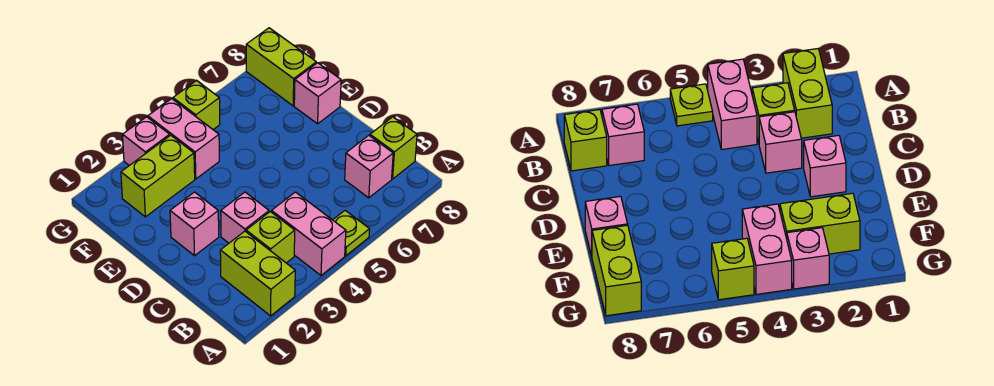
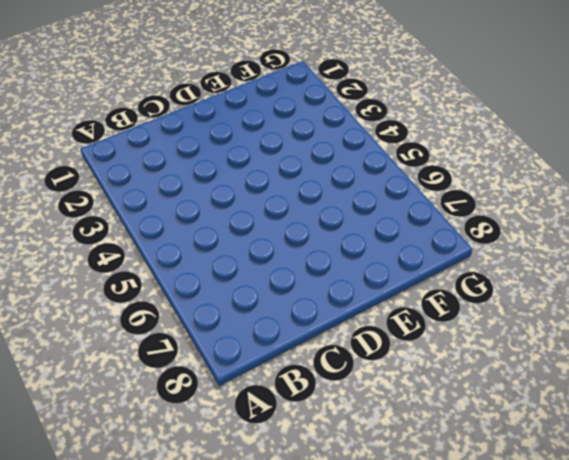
none -> lime brick A2:B2 level 1
none -> pink brick A4:B4 level 1
none -> lime plate A5 level 1

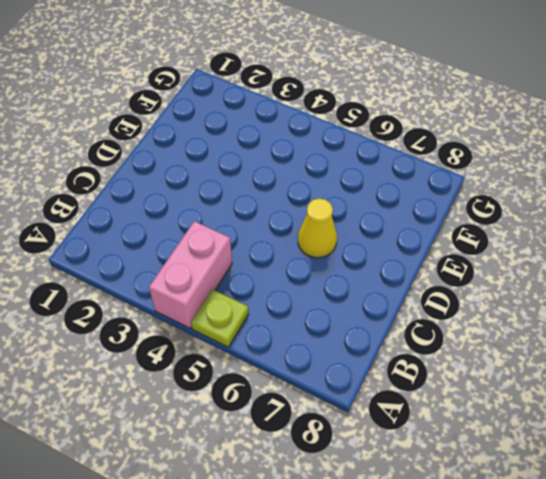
yellow cone D6 level 1 -> none
none -> lime brick A2:B2 level 1
none -> lime brick B3 level 1
none -> pink brick B7 level 1

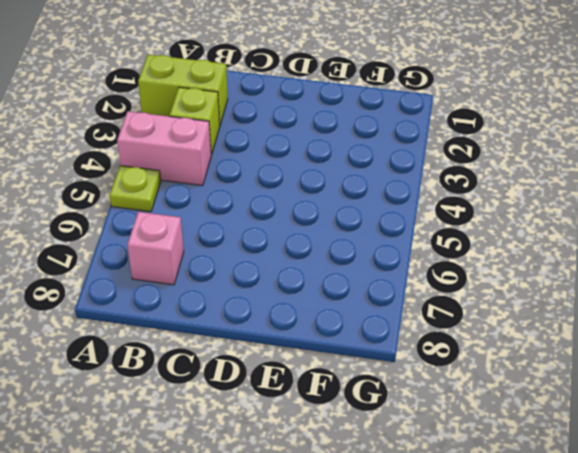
none -> lime brick B8 level 1
none -> pink brick C3 level 1
none -> pink brick D2 level 1

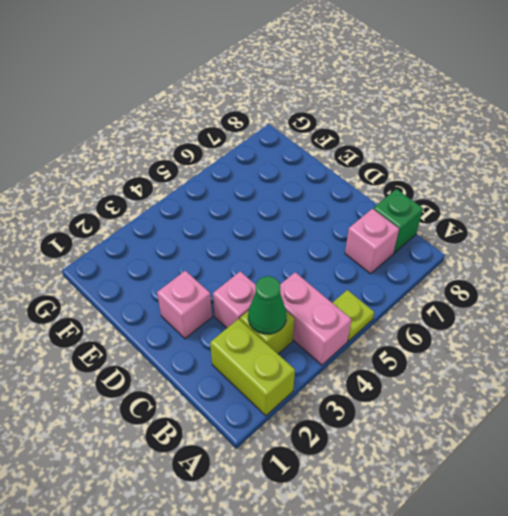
green cone B3 level 2 -> none
green brick B8 level 1 -> lime brick B8 level 1
none -> pink brick E8 level 1
none -> lime brick F2:F3 level 1
none -> pink brick F4:G4 level 1

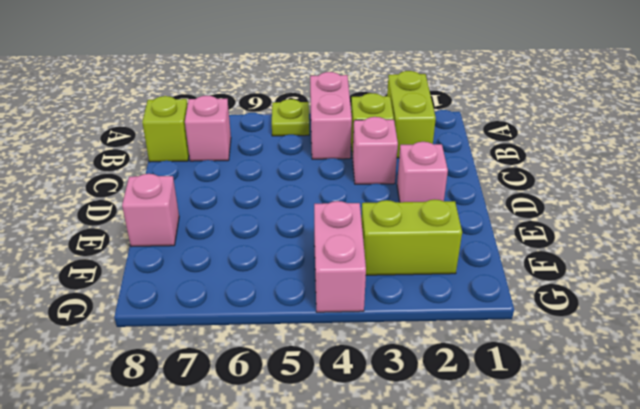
none -> lime brick F8:G8 level 1
none -> pink brick G3 level 1
none -> lime brick G5 level 1

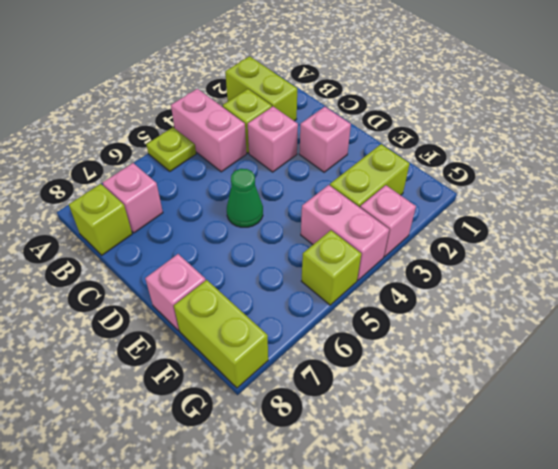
green cone D5 level 1 -> none

